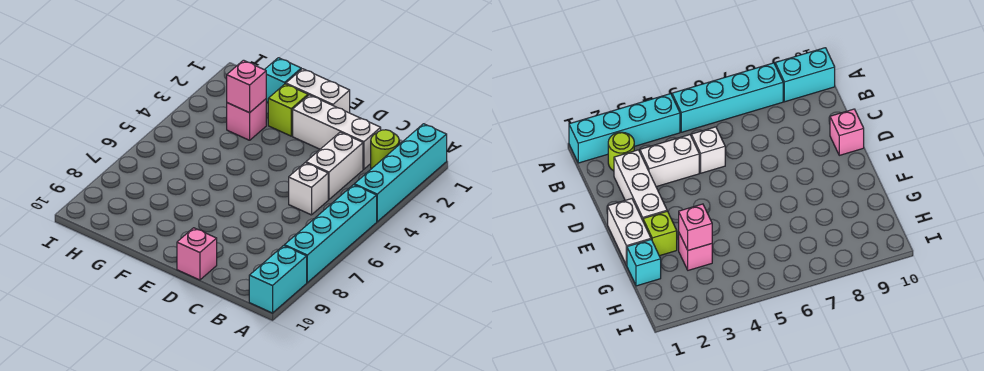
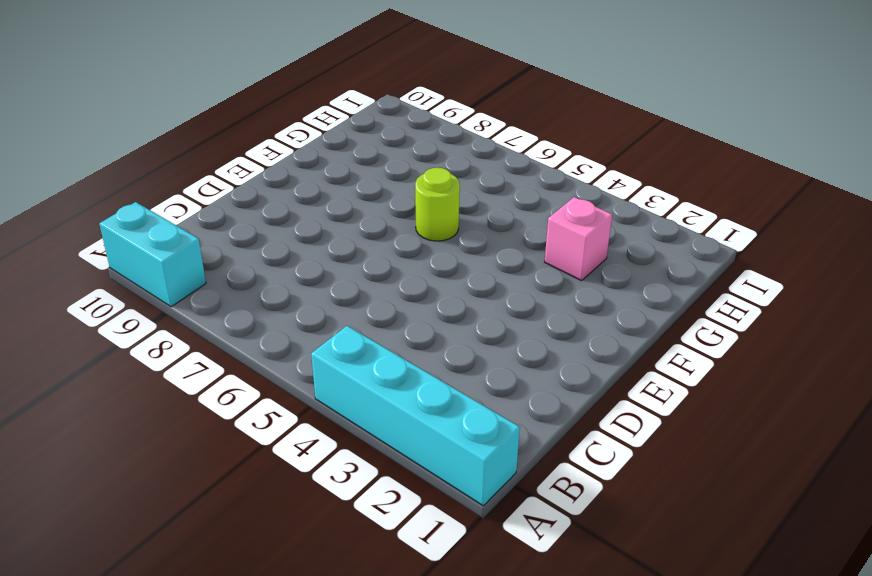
lime round brick F6 level 1 -> lime round brick B2 level 1
none -> cyan brick A5:A8 level 1
none -> white brick C2:E2 level 1
none -> white brick C3:C4 level 1

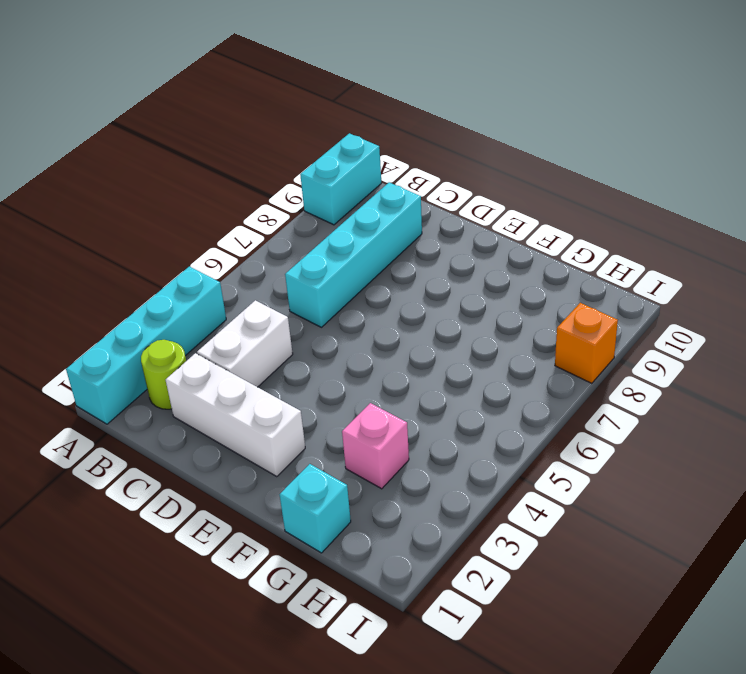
cyan brick C6:C9 level 1 -> cyan brick A5:A8 level 1
orange brick I8 level 1 -> none
none -> white brick C5 level 1
none -> pink brick D10 level 1
none -> white brick E1:F1 level 1

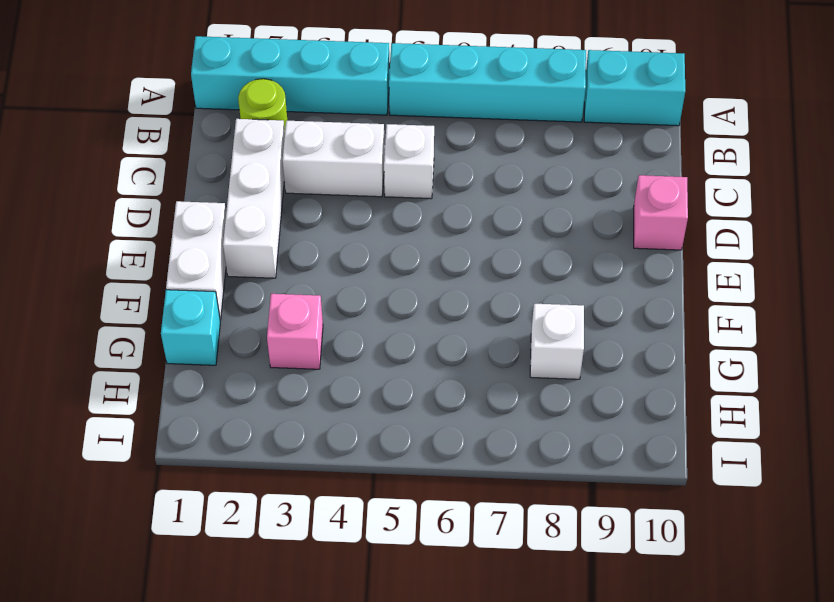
white brick G8 level 1 -> none
none -> lime brick F2 level 1
none -> pink brick G3 level 2

